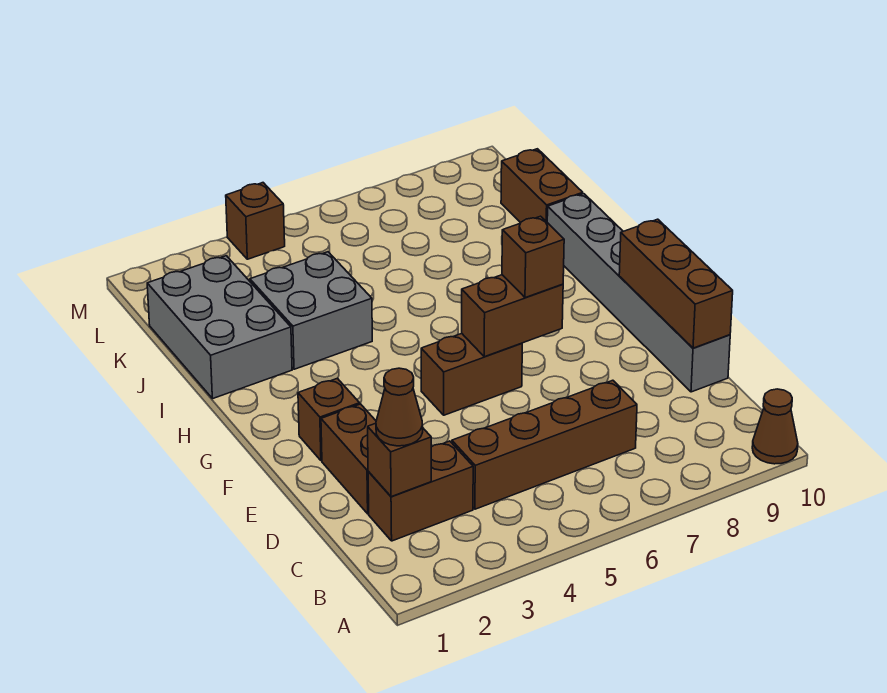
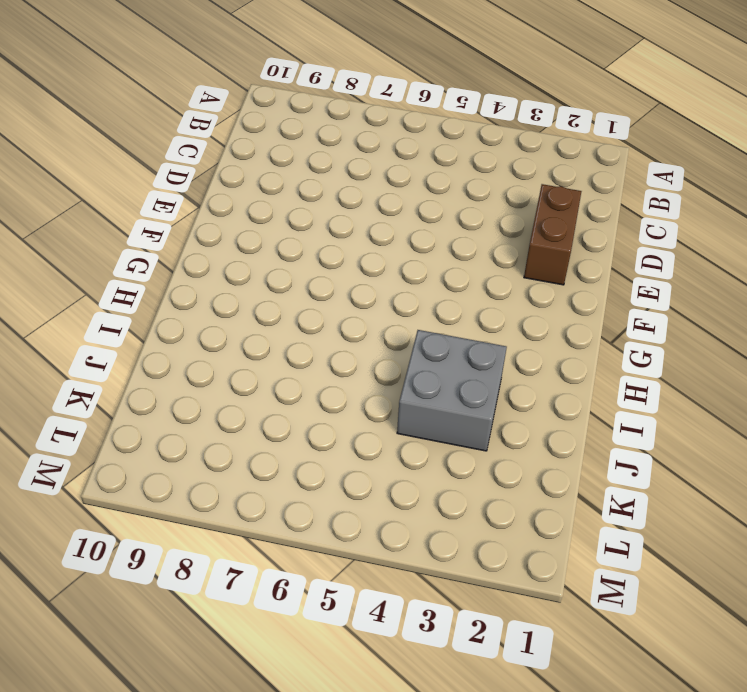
none -> brown cone A10 level 1
none -> brown brick C2:C3 level 1
none -> brown brick C4:C7 level 1

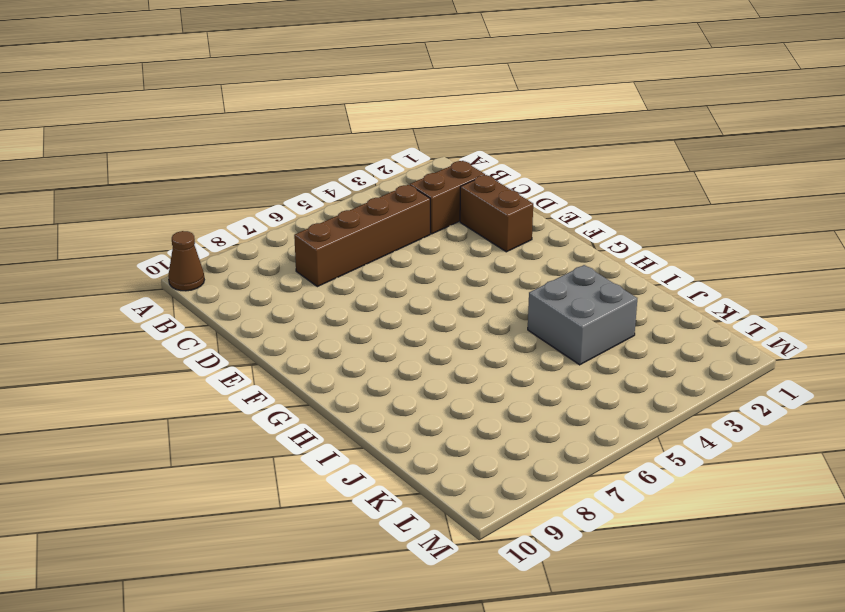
none -> grey brick D10:I10 level 1
none -> brown brick F2 level 1
none -> brown brick F5:F6 level 1

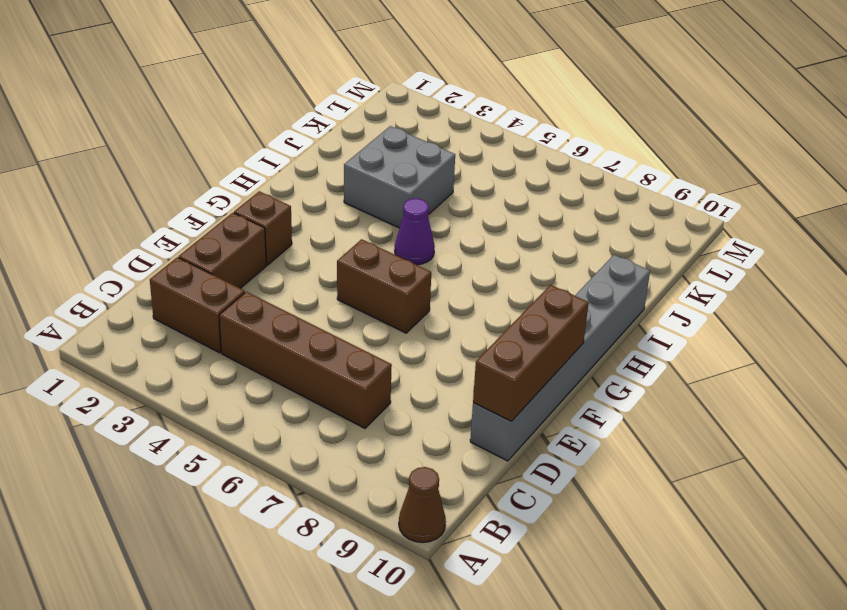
purple cone H5 level 1 -> none
none -> grey brick I1:K2 level 1
none -> brown brick J10:K10 level 1
none -> brown brick M4 level 1

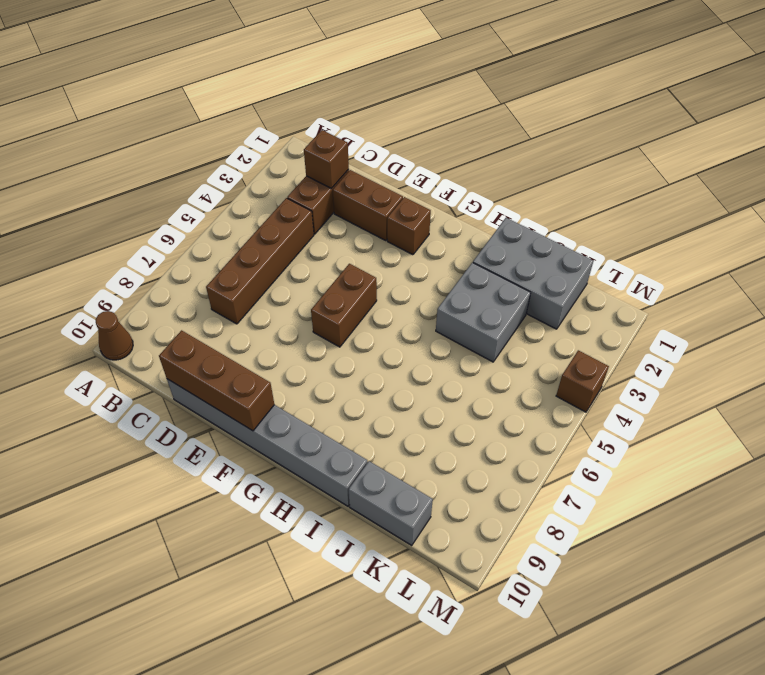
grey brick J10:K10 level 1 -> brown brick J10:K10 level 1
none -> brown brick F6:F7 level 2
none -> brown cone C2 level 3
none -> brown brick F7 level 3

